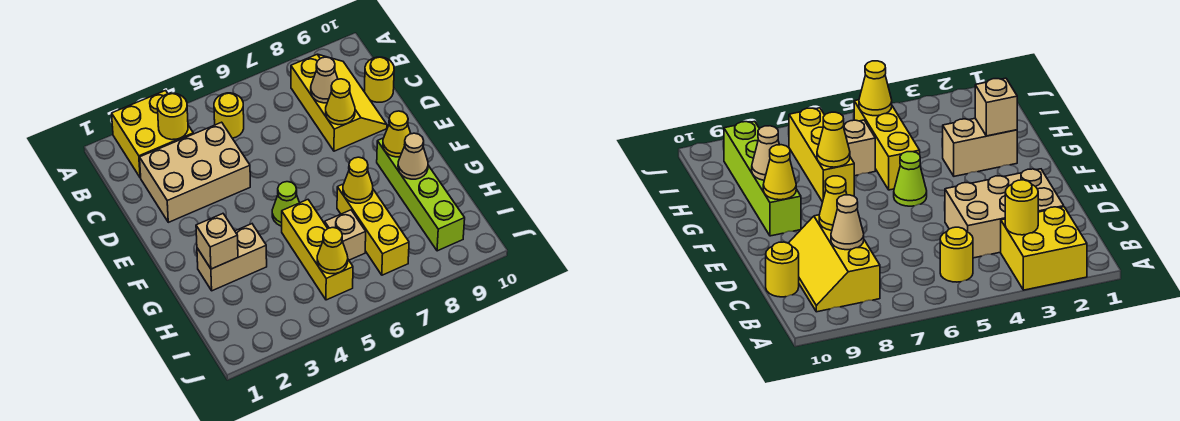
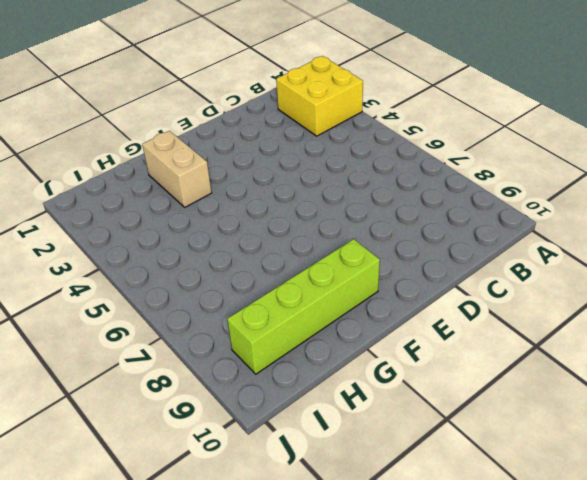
none -> yellow round brick B5 level 1
none -> yellow slope B8:D9 level 1 top 8
none -> tan brick C2:D4 level 1

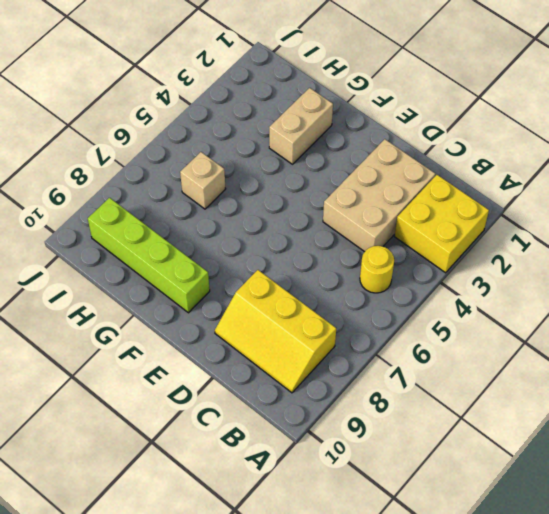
none -> yellow round brick C10 level 1
none -> lime cone F5 level 1
none -> yellow brick G5:I5 level 1

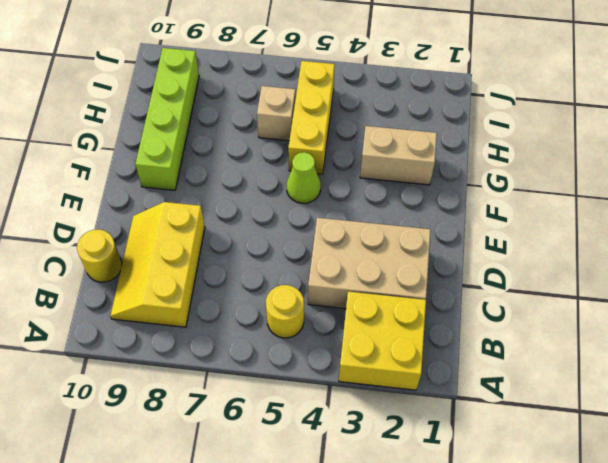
none -> yellow brick G7:I7 level 1
none -> yellow round brick B3 level 2
none -> tan cone C8 level 2

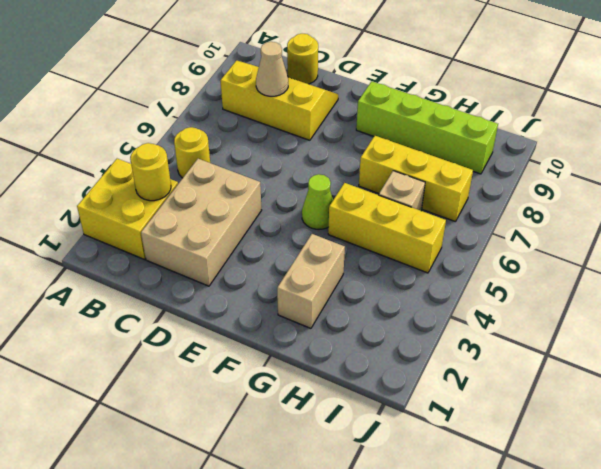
none -> yellow cone D8 level 2
none -> yellow cone F9 level 2
none -> tan brick G2 level 2

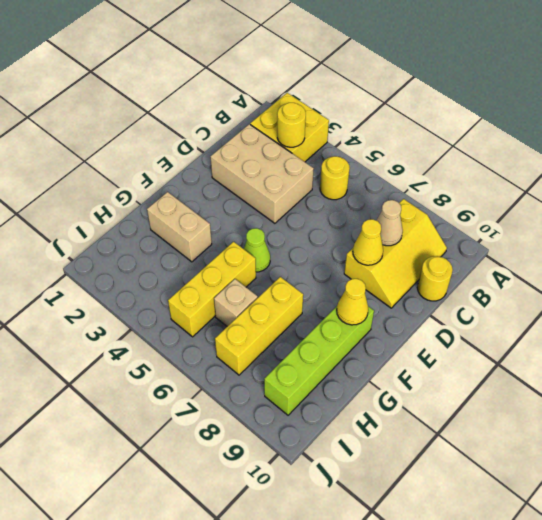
none -> tan brick G2 level 2
none -> yellow cone G7 level 2
none -> tan cone G9 level 2

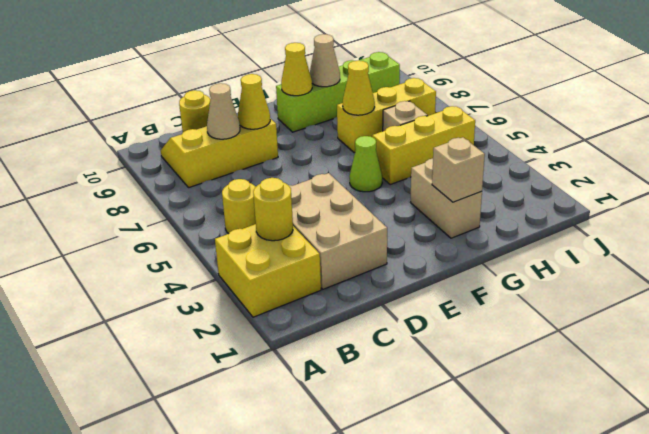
none -> yellow cone I5 level 2

